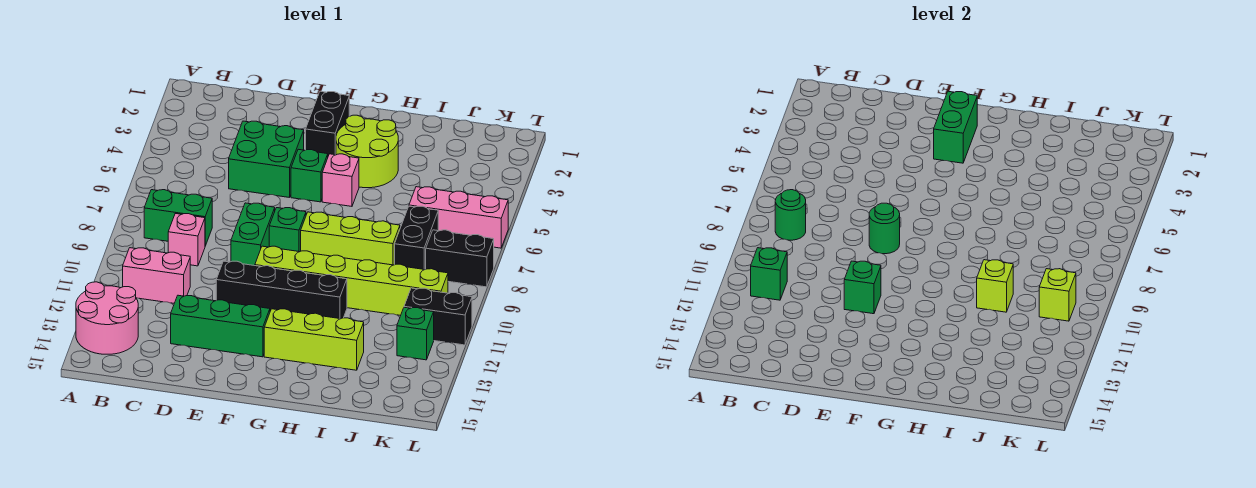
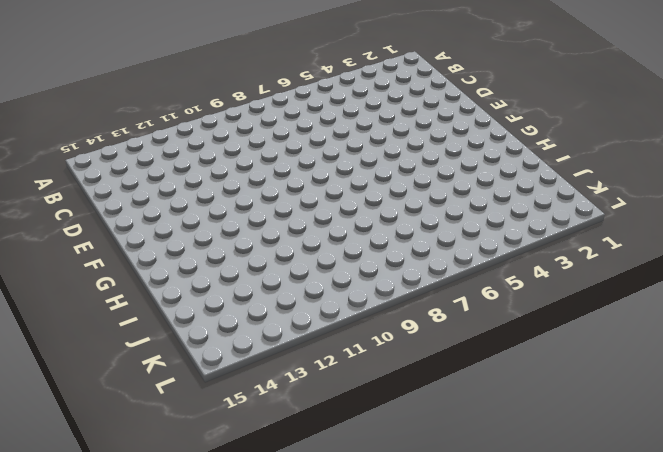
none -> pink round brick A13:B14 level 1
none -> green brick B8:C8 level 1
none -> pink brick B11:C11 level 1

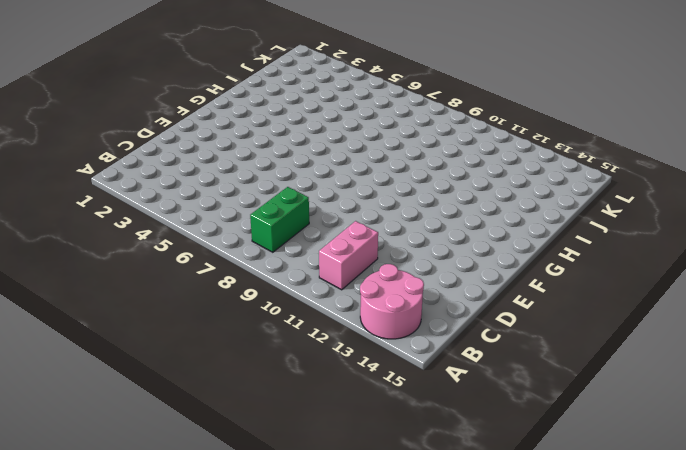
none -> pink brick C9 level 1
none -> green brick D4:E5 level 1
none -> green brick D13:F13 level 1

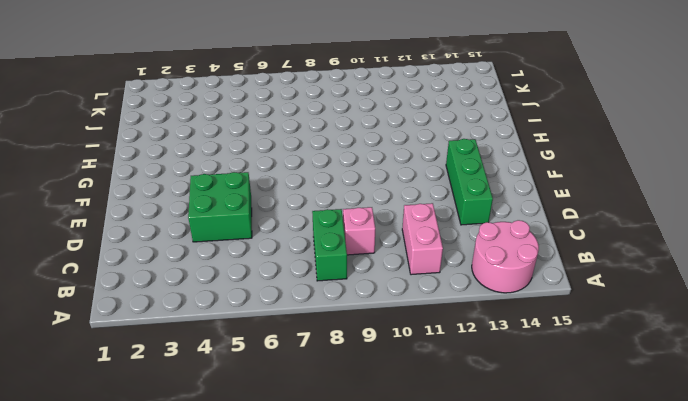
none -> green brick E8:E9 level 1
none -> black brick E11:H11 level 1
none -> black brick F2:F3 level 1

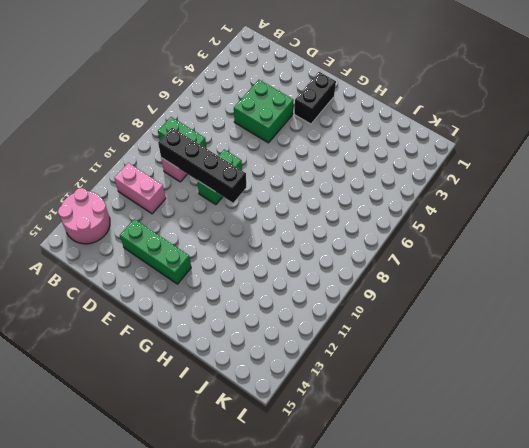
black brick C9:F9 level 2 -> black brick E11:H11 level 1
none -> green brick F5 level 1
none -> green brick F8 level 1
none -> lime brick F10:K10 level 1

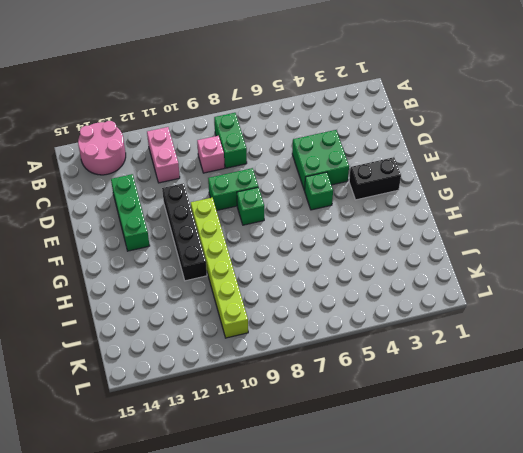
none -> lime round brick G3:H4 level 1
none -> pink brick G5 level 1
none -> lime brick G8:I8 level 1

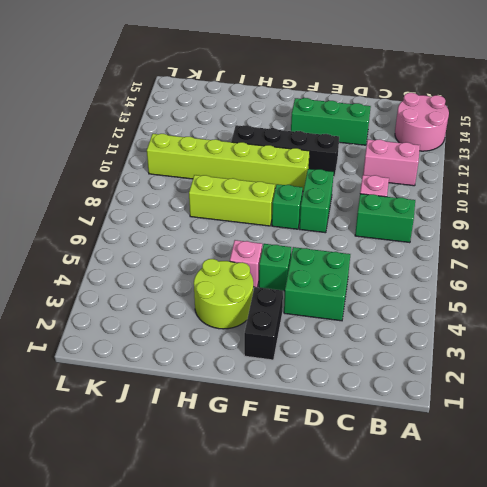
none -> lime brick G13:I13 level 1
none -> pink brick J6:L6 level 1
none -> black brick J7:J8 level 1

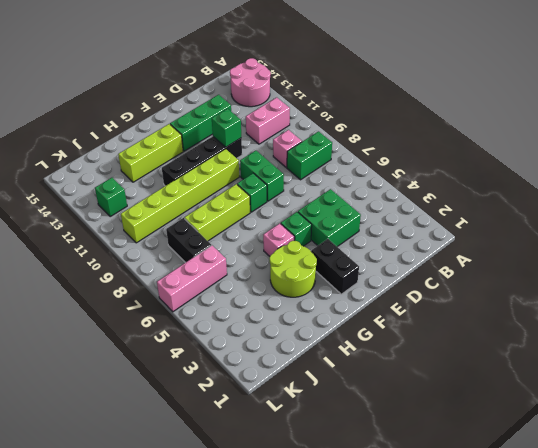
none -> black brick K8:L8 level 1
none -> black brick K11:L11 level 1
none -> green round brick B8 level 2

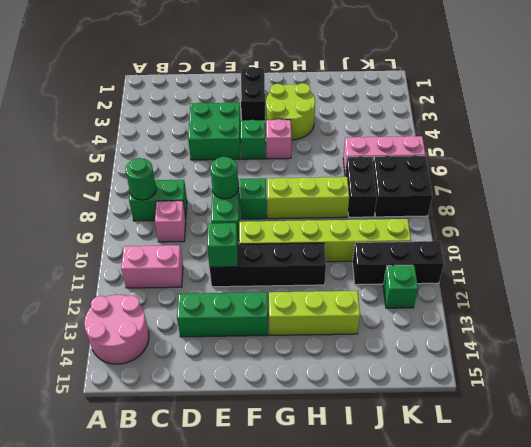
black brick J11:L11 level 1 -> black brick K11:L11 level 1
black brick K7:L8 level 1 -> black brick K8:L8 level 1
none -> green brick B11 level 2
none -> green brick F2:F3 level 2
none -> lime brick I10 level 2

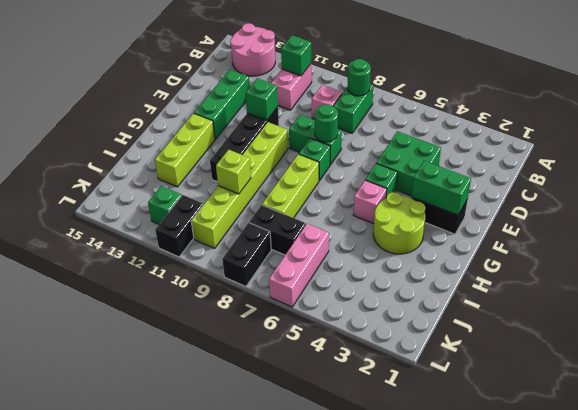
none -> lime brick K10 level 2

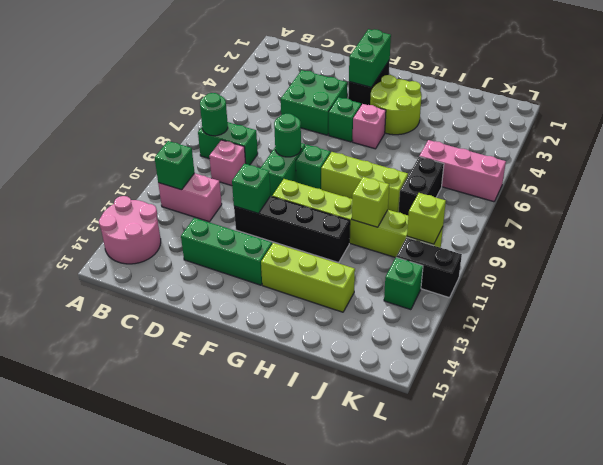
none -> black brick K8:L8 level 1

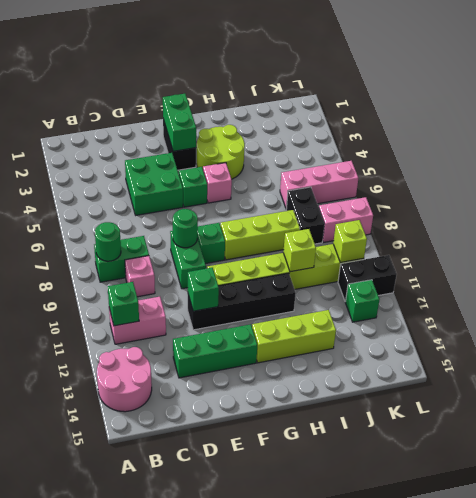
pink brick K8:L8 level 1 -> black brick K8:L8 level 1

